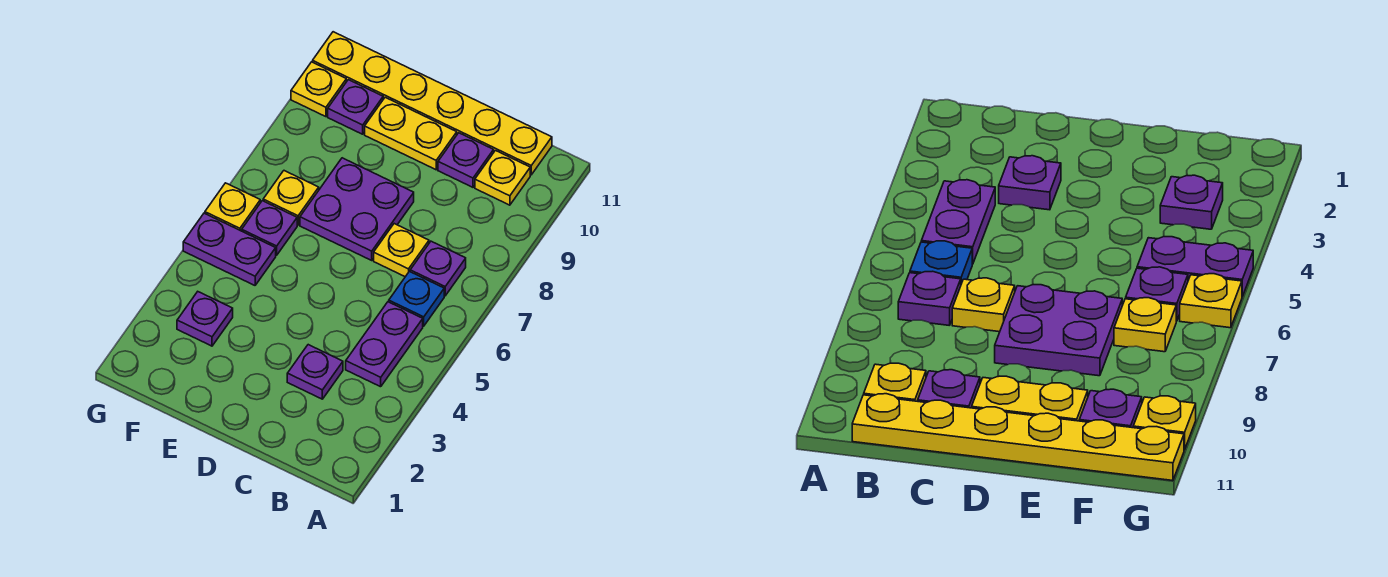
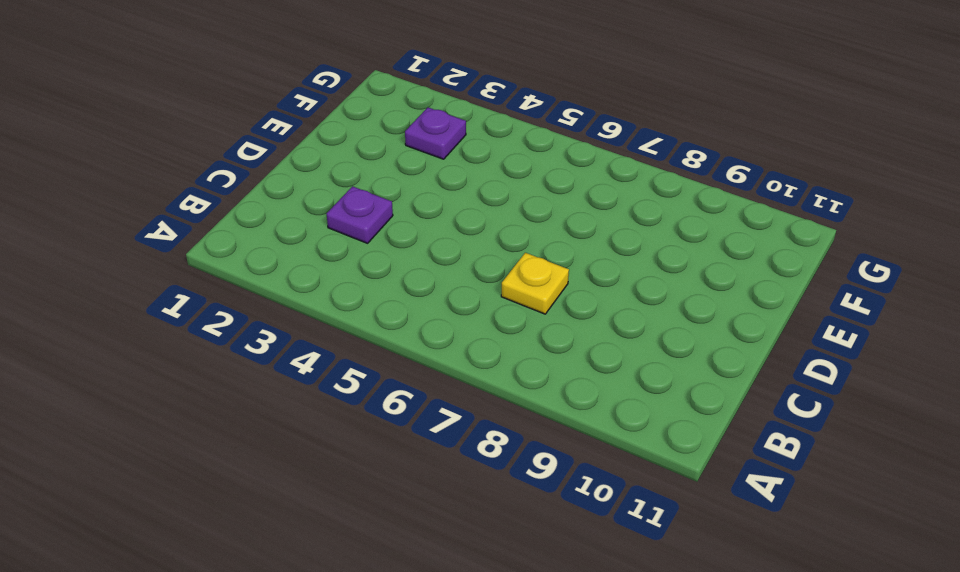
none -> purple plate B4:B5 level 1
none -> blue plate B6 level 1
none -> purple plate B7 level 1

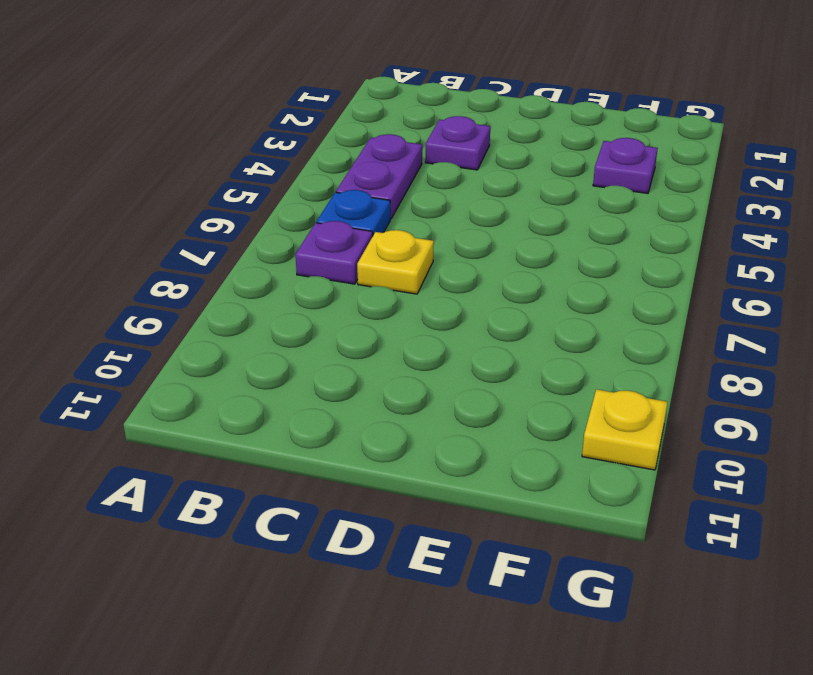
none -> yellow plate B10 level 1
none -> yellow plate B11:G11 level 1
none -> purple plate C10 level 1

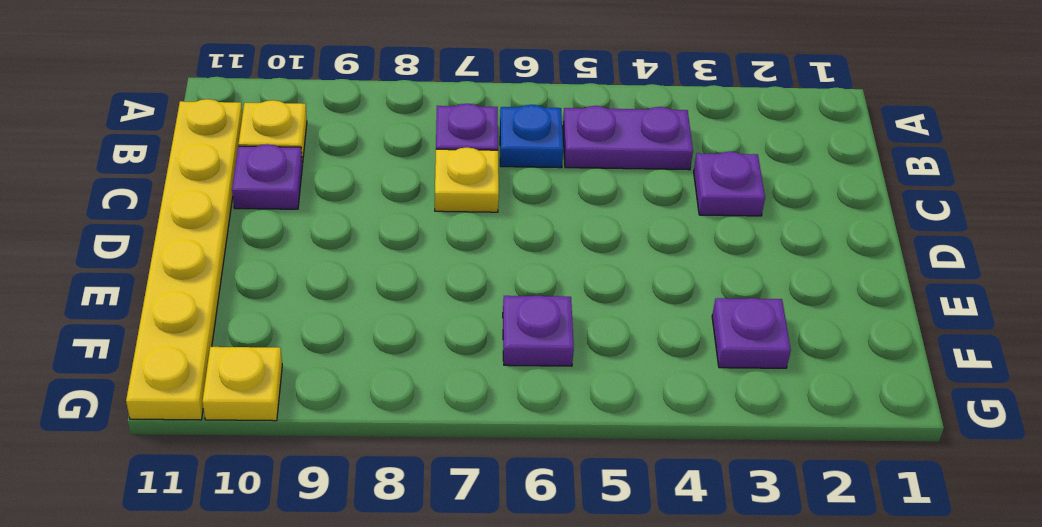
none -> purple plate D7:E8 level 1
none -> yellow plate D10:E10 level 1
none -> purple plate F5:G5 level 1

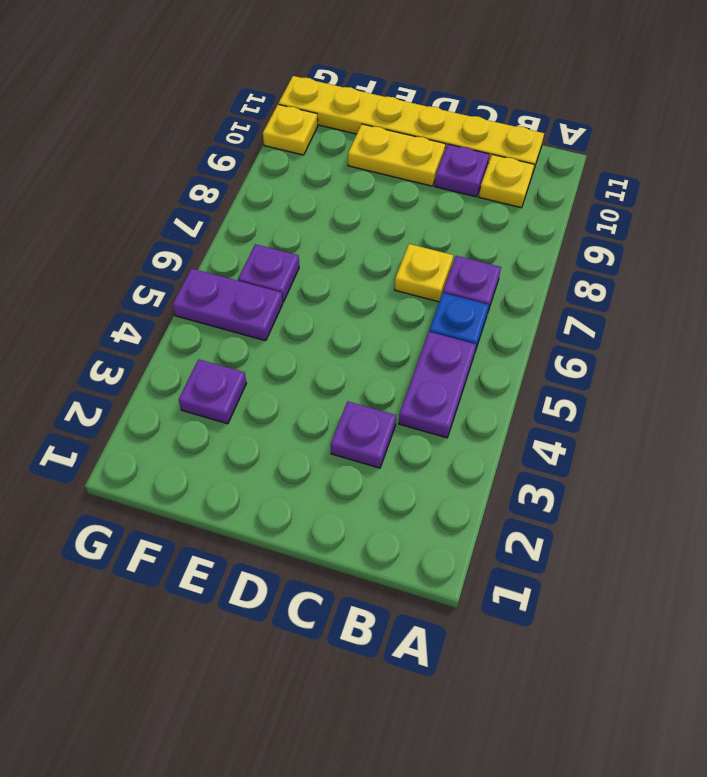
none -> purple plate D7:E8 level 1
none -> yellow plate F7 level 1
none -> purple plate F10 level 1

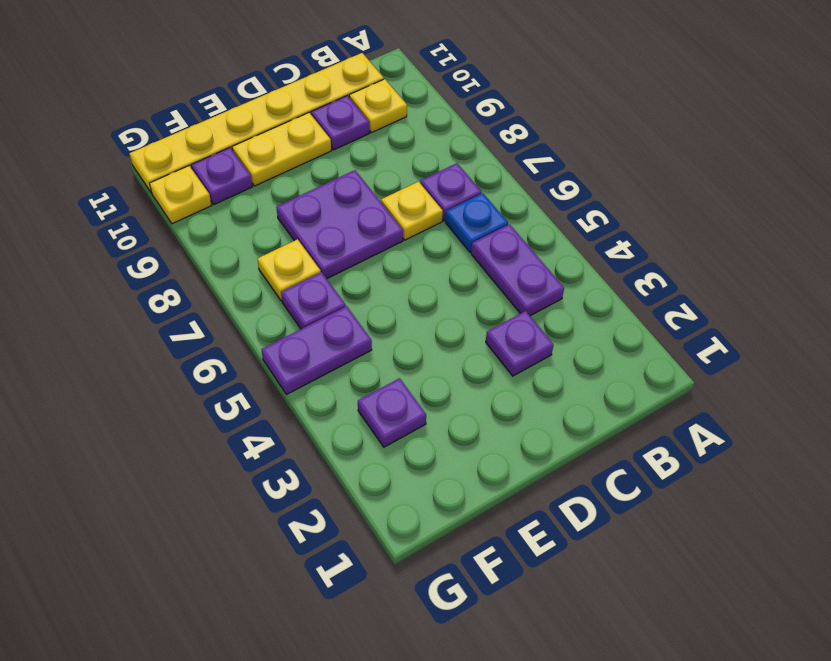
none -> yellow plate G6 level 1

